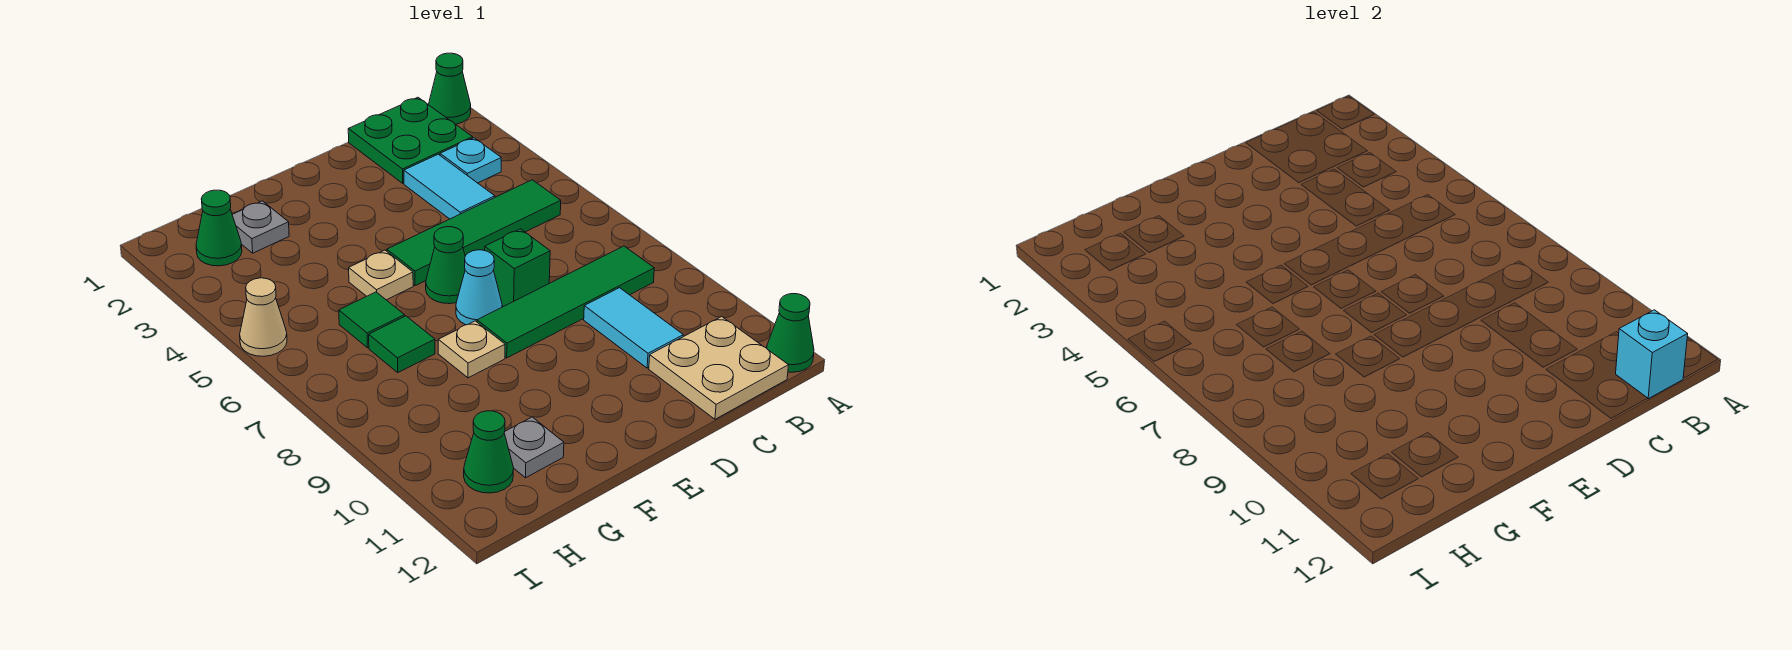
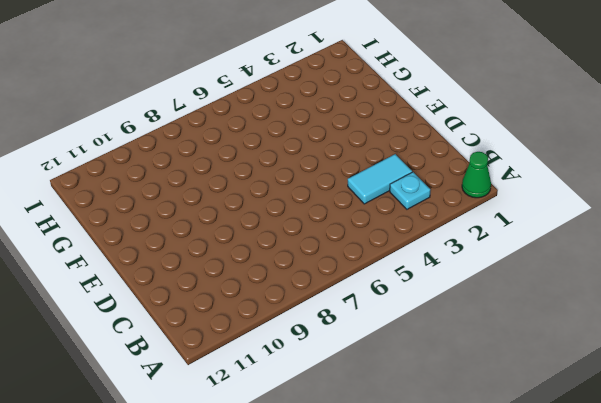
none -> green cone A12 level 1
none -> green plate B1:C2 level 1
none -> green tile B5:E5 level 1

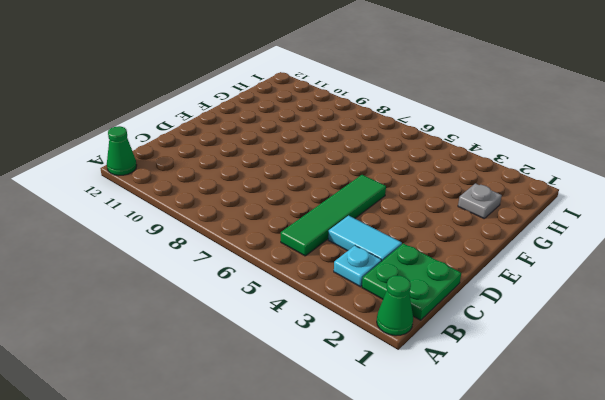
none -> green tile B8:E8 level 1
none -> tan plate B11:C12 level 1
none -> cyan tile C9:C10 level 1

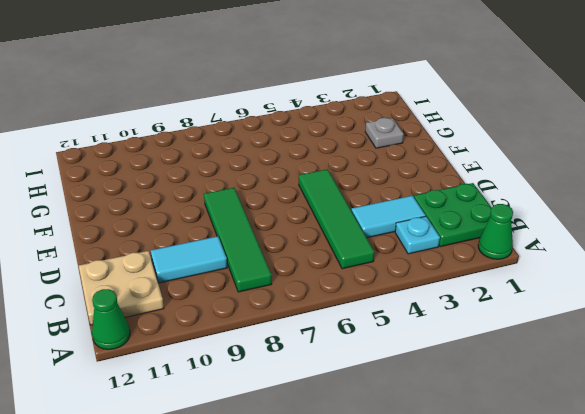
none -> green brick D7 level 1
none -> green cone E6 level 1
none -> cyan cone E7 level 1

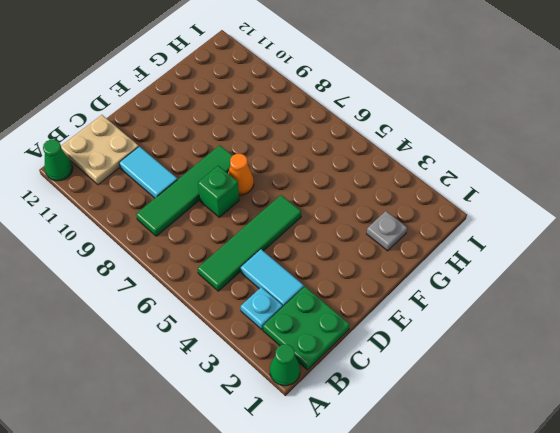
orange cone E7 level 1 -> cyan cone E7 level 1
none -> green cone E6 level 1
none -> tan plate F5 level 1
none -> tan plate F8 level 1

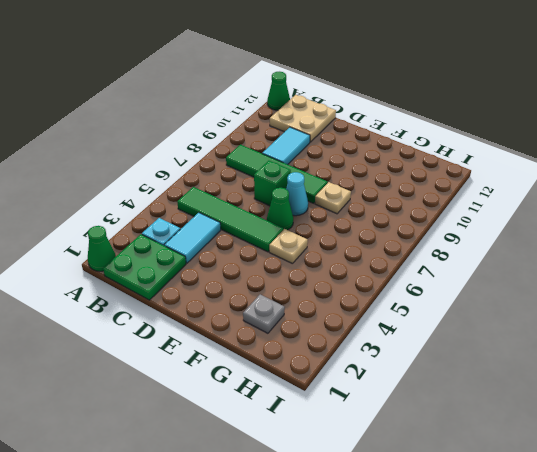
none -> green tile G6 level 1
none -> green tile G7 level 1
none -> grey plate G11 level 1

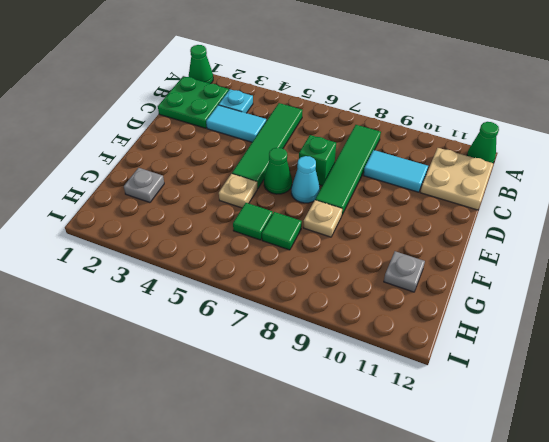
none -> green cone H2 level 1
none -> green cone H11 level 1
none -> tan cone I5 level 1

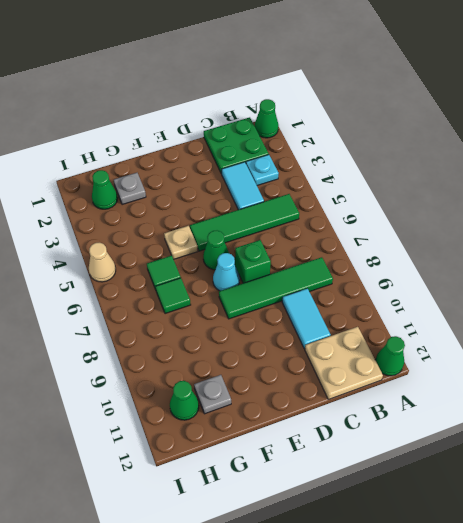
none -> tan plate F8 level 1
none -> cyan brick B12 level 2

